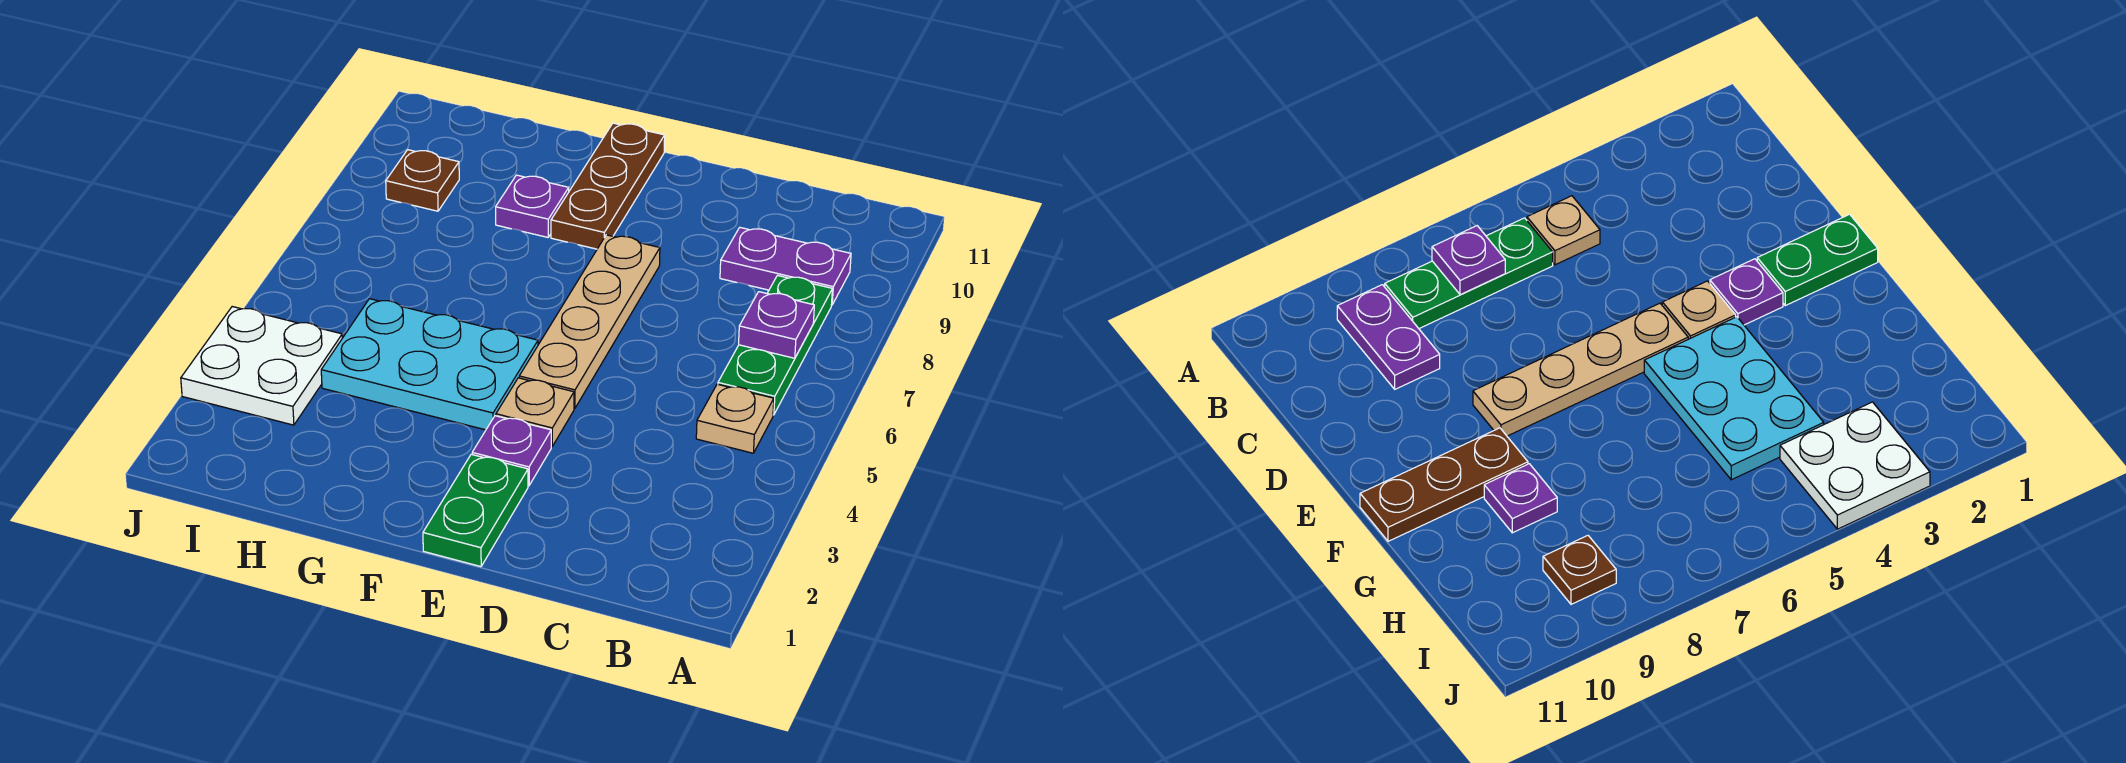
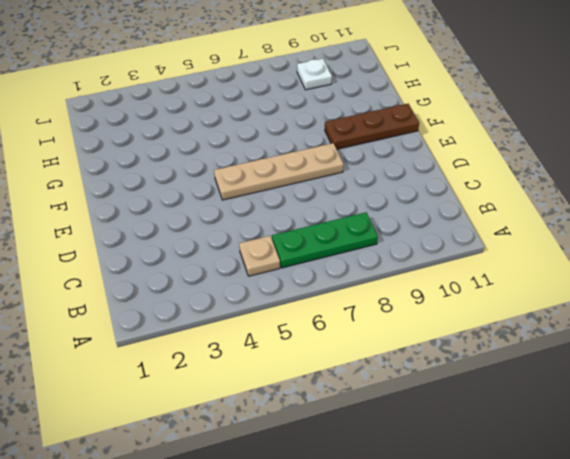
white plate I9 level 1 -> brown plate I9 level 1
none -> purple plate B9:C9 level 1
none -> green plate E1:E2 level 1
none -> purple plate E3 level 1

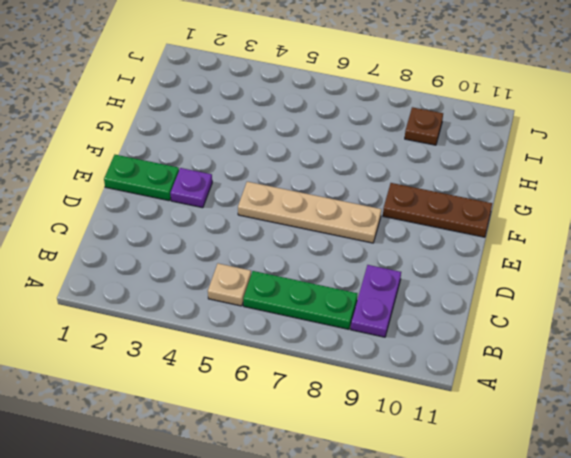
none -> tan plate E4 level 1
none -> cyan plate F4:H5 level 1
none -> purple plate G9 level 1

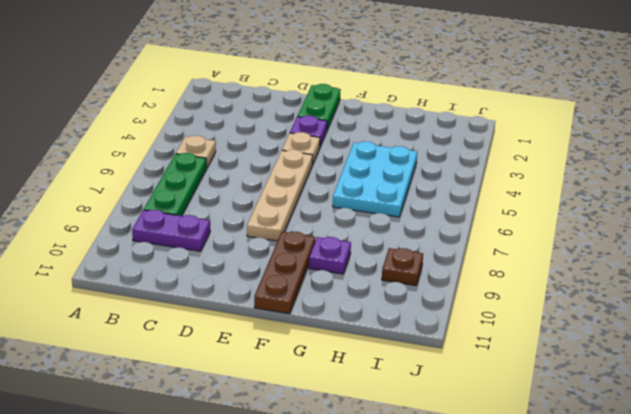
cyan plate G4:H6 level 1 -> cyan plate F4:H5 level 1
none -> white plate I3:J4 level 1
none -> purple plate B7 level 2

